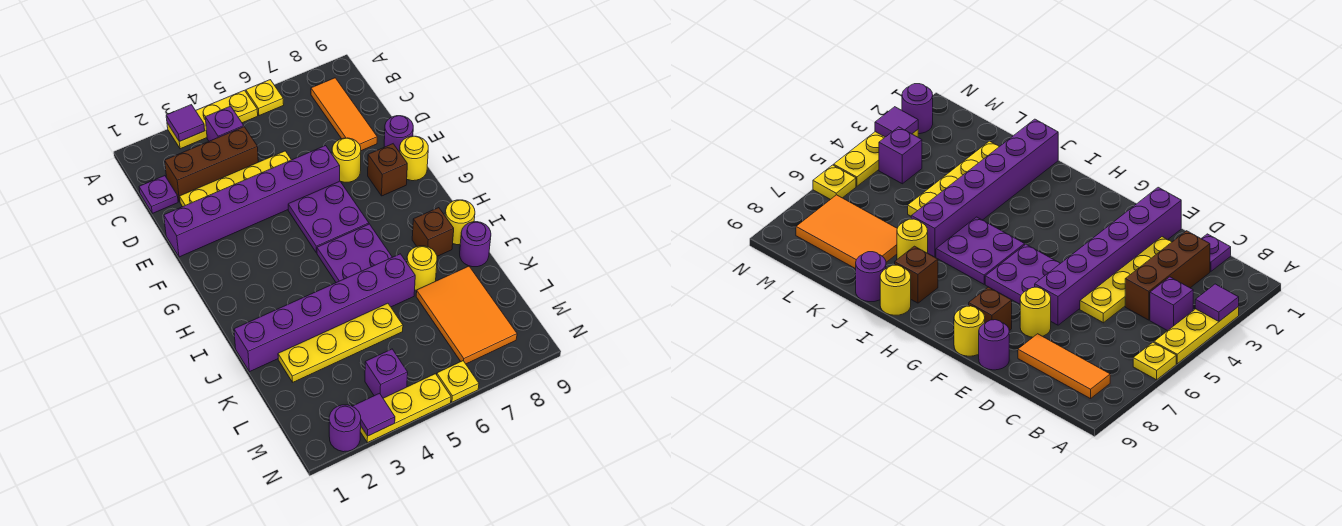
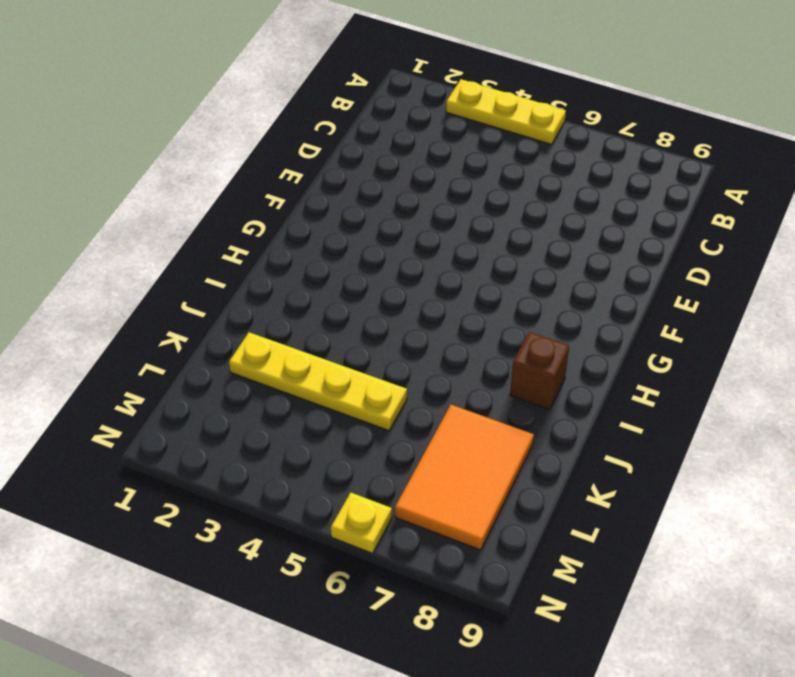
none -> yellow plate A6 level 1
none -> purple brick B4 level 1
none -> orange tile B8:D8 level 1

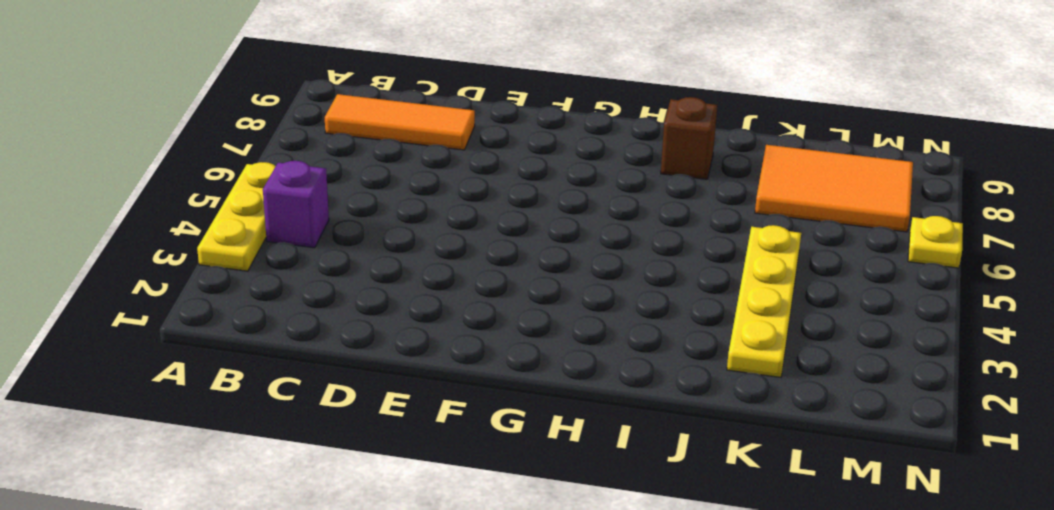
none -> yellow plate A6 level 1
none -> purple plate C1 level 1
none -> brown brick C2:C4 level 1

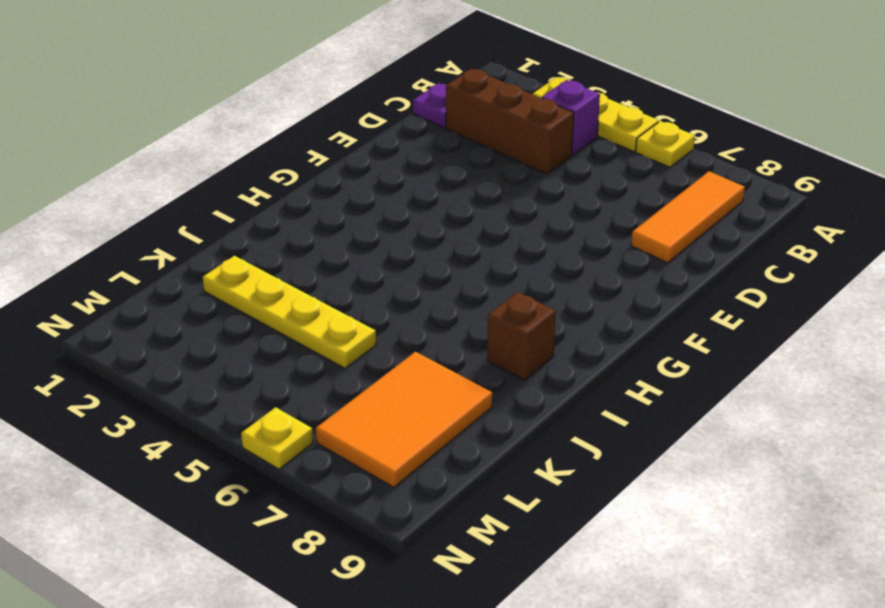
none -> yellow plate D2:D5 level 1
none -> purple brick E1:E6 level 1
none -> yellow round brick E7 level 1

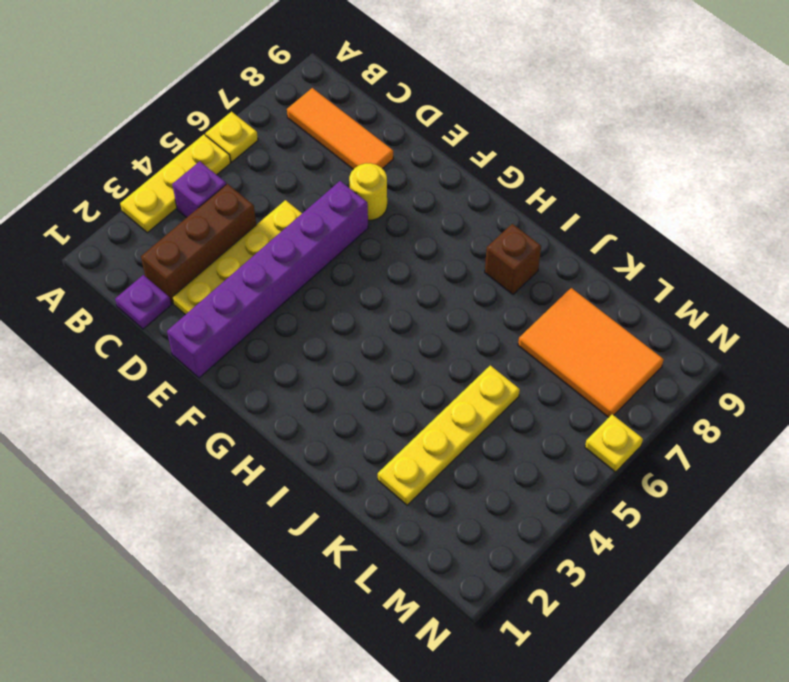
none -> purple round brick E9 level 1
none -> purple plate F5:G6 level 1
none -> brown brick F8 level 1

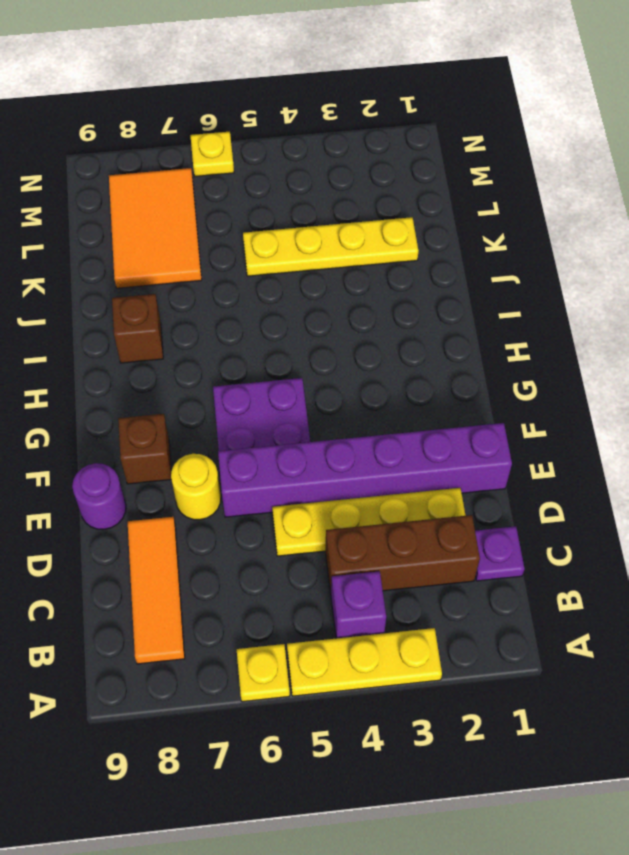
none -> yellow round brick F9 level 1
none -> purple plate H5:I6 level 1
none -> yellow round brick I9 level 1

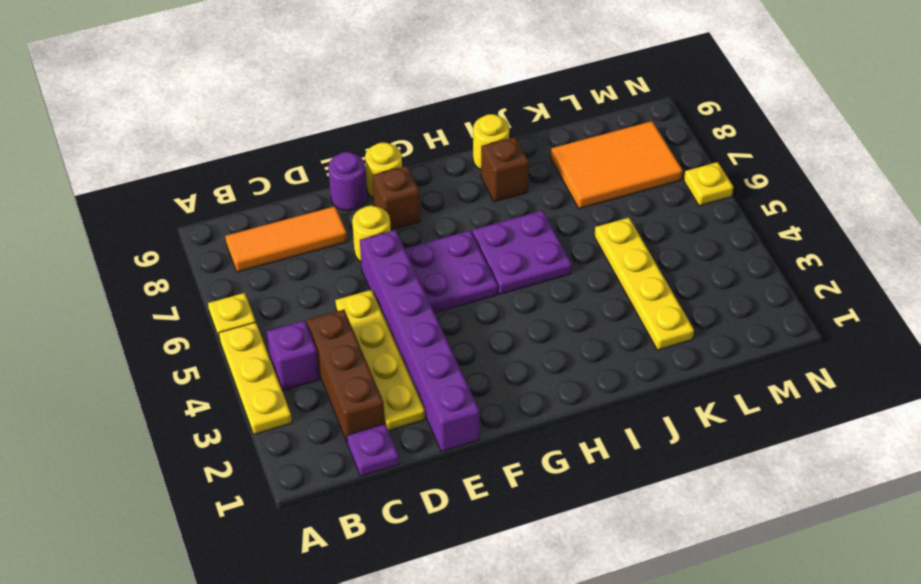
none -> purple brick J1:J6 level 1
none -> yellow round brick J7 level 1
none -> purple round brick J9 level 1

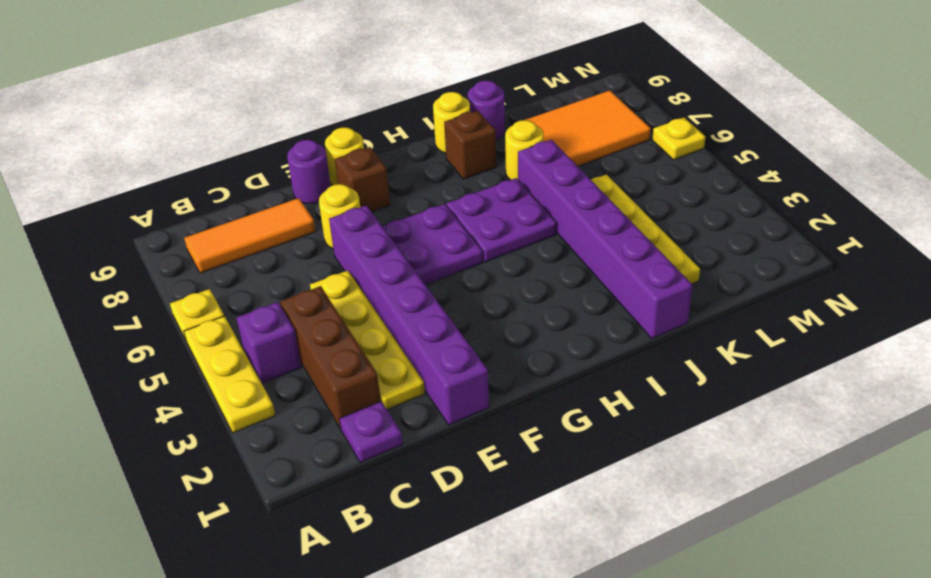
none -> purple brick M4 level 1
none -> purple round brick N2 level 1
none -> yellow plate N3:N5 level 1

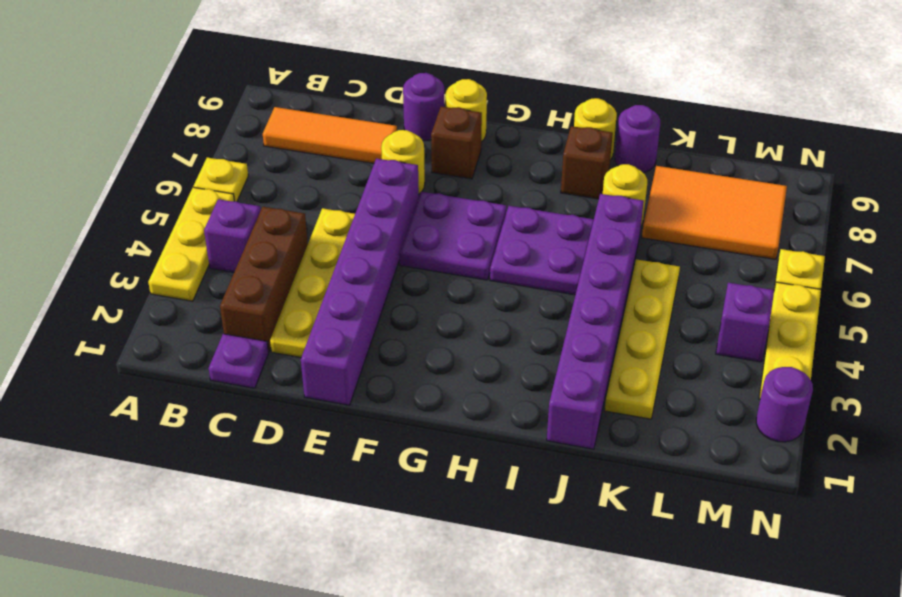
none -> purple tile A3 level 2
none -> purple tile N3 level 2

